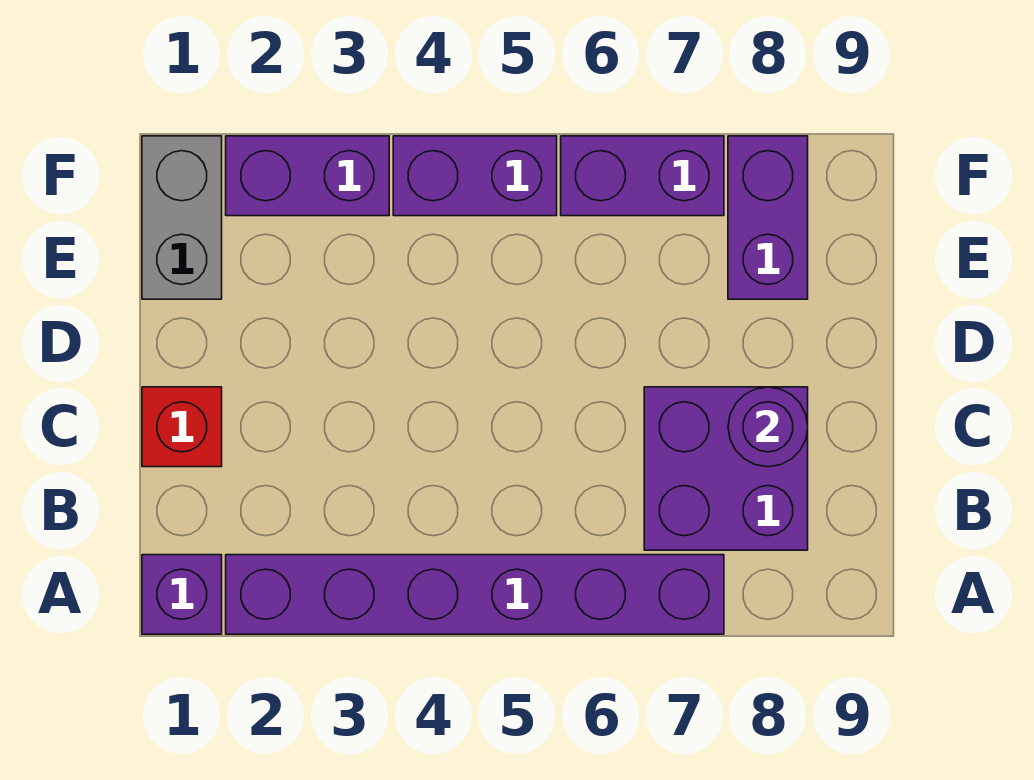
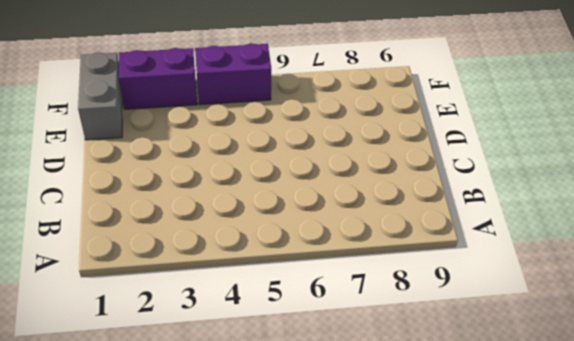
none -> purple brick A1 level 1
none -> purple brick A2:A7 level 1

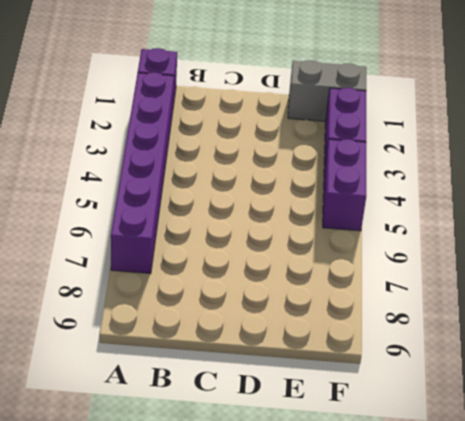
none -> purple brick B7:C8 level 1
none -> red brick C1 level 1

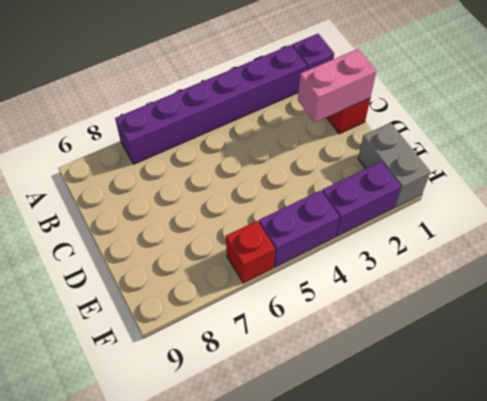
pink brick C1:C2 level 2 -> none
red brick F6 level 1 -> purple brick F6:F7 level 1
none -> purple brick B7:C8 level 1
none -> purple brick E8:F8 level 1

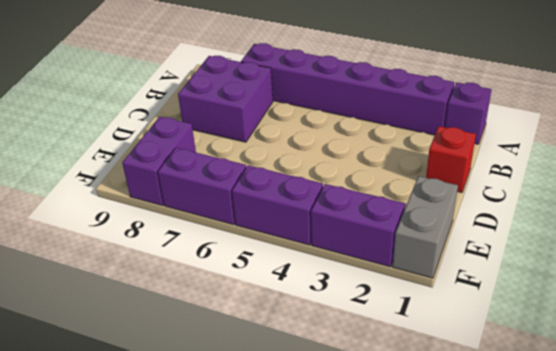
none -> purple round brick C8 level 2

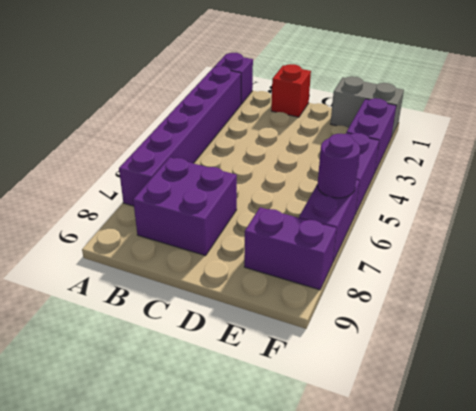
purple round brick F6 level 2 -> purple round brick C8 level 2

